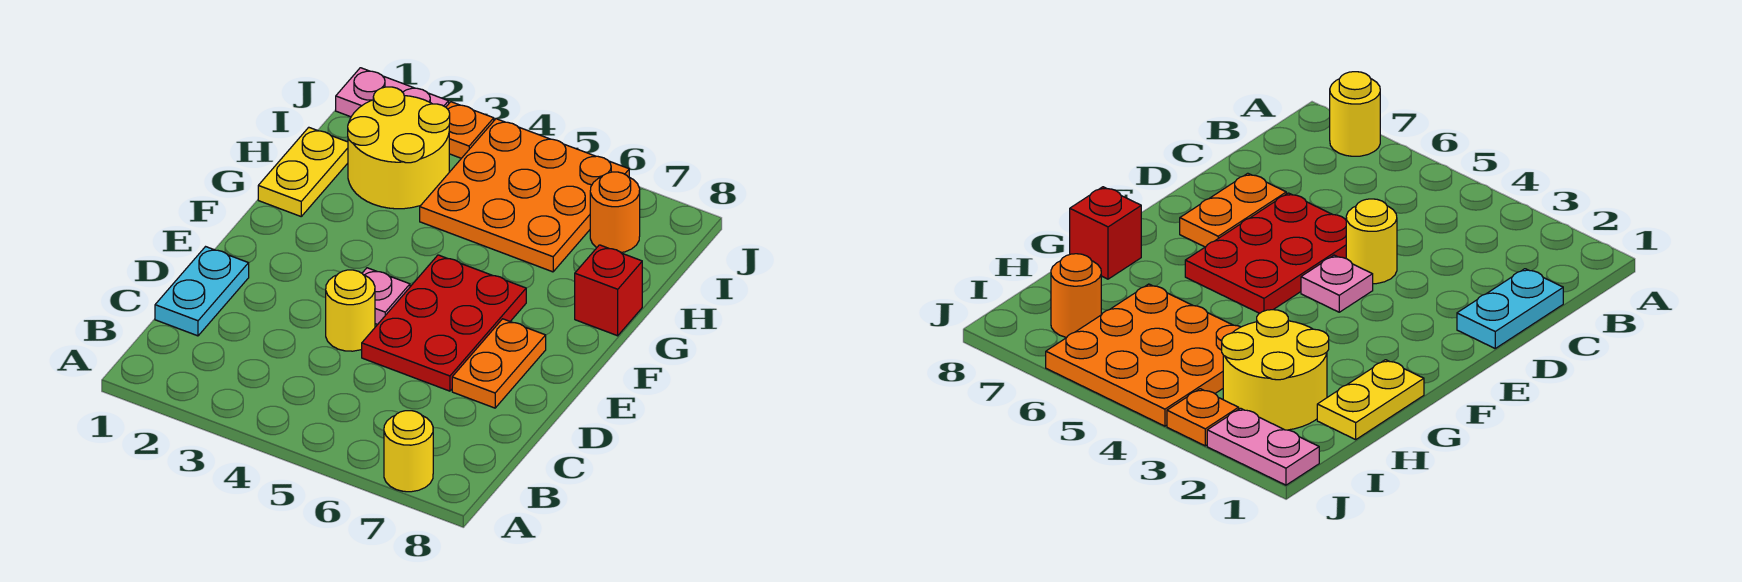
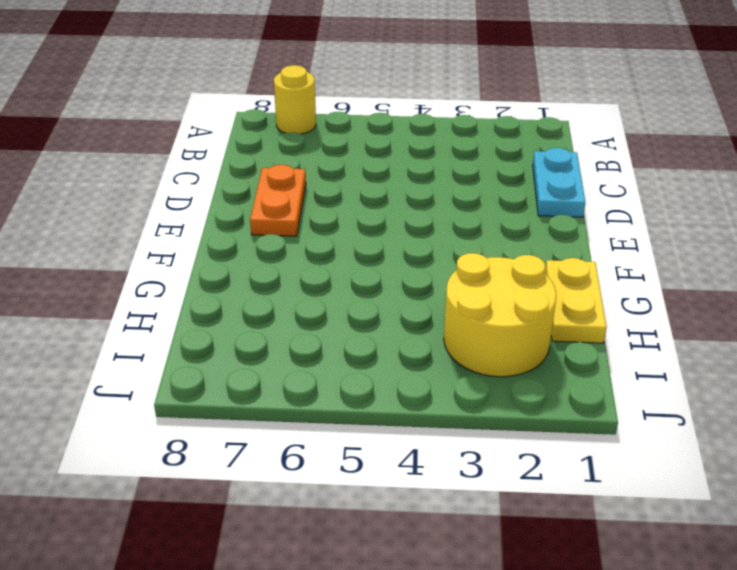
none -> yellow round brick D4 level 1
none -> red plate D5:F6 level 1
none -> pink plate E4 level 1

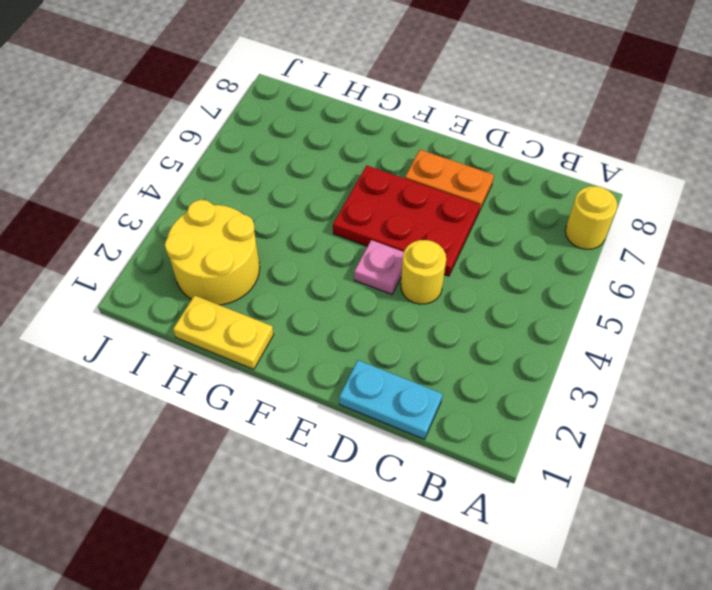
none -> red brick G8 level 1
none -> orange plate H4:J6 level 1
none -> orange round brick I7 level 1

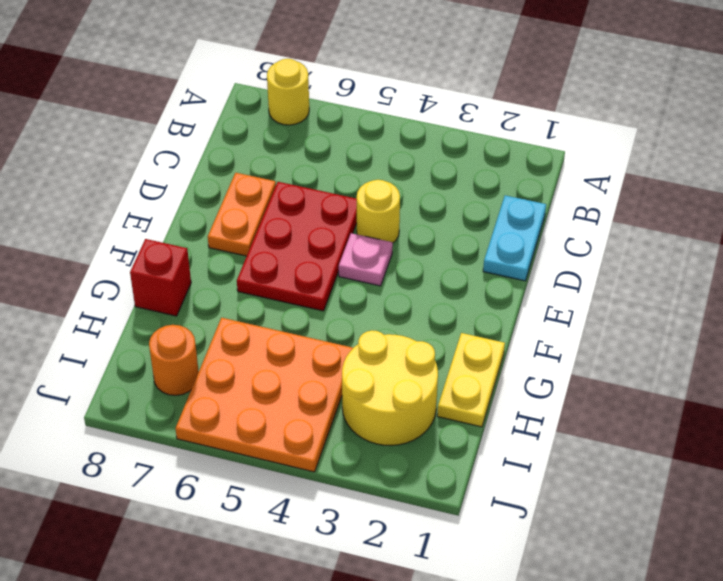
none -> pink plate J1:J2 level 1
none -> orange plate J3 level 1

